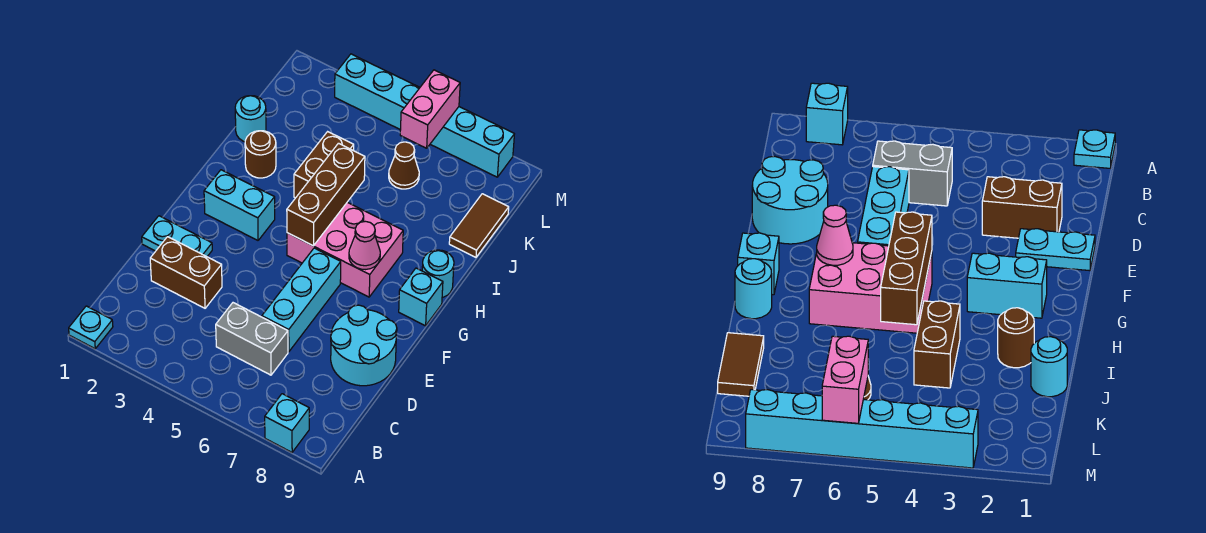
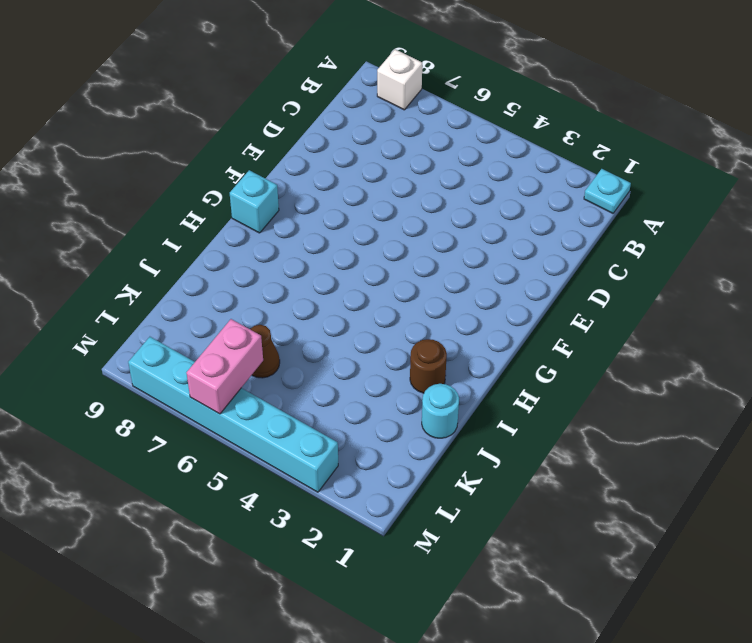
white brick A8 level 1 -> cyan brick A8 level 1
none -> grey brick C5:C6 level 1
none -> brown brick D2:D3 level 1
none -> cyan brick D6:F6 level 1

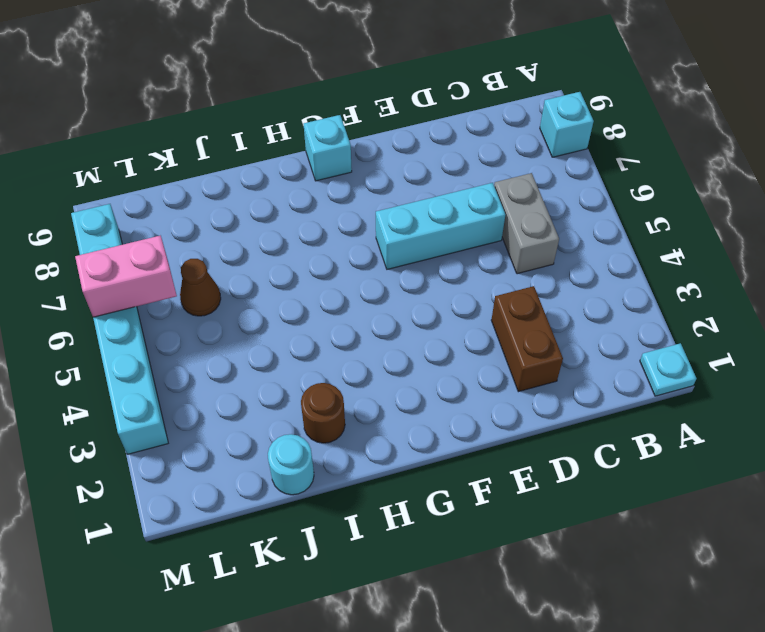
none -> cyan round brick D8:E9 level 1
none -> cyan plate E1:E2 level 1
none -> cyan brick G2:G3 level 1

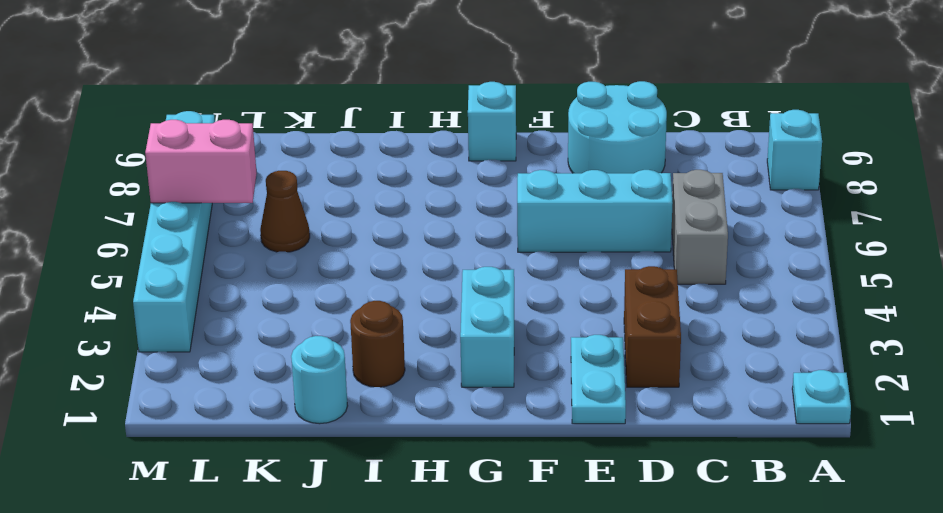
none -> pink brick G5:H7 level 1
none -> cyan round brick H9 level 1
none -> brown brick I4:J4 level 1

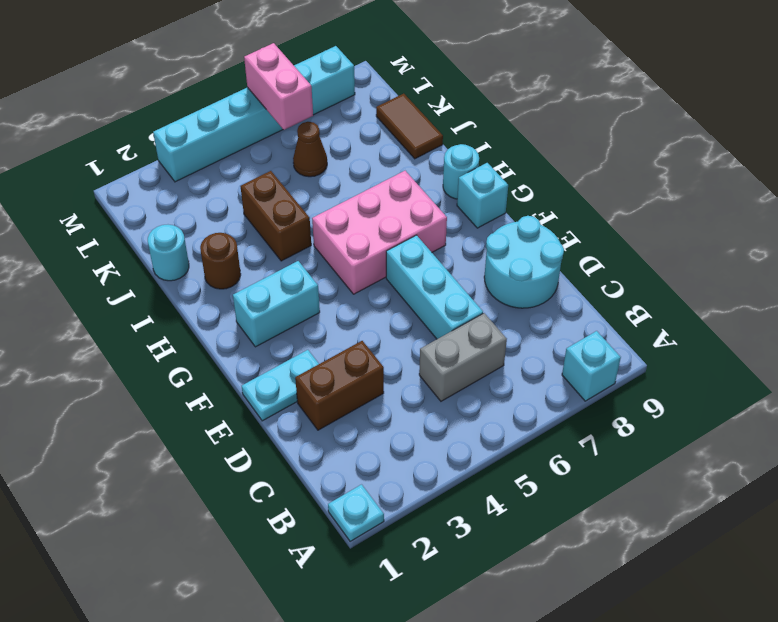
none -> brown brick G5:I5 level 2
none -> pink cone G7 level 2

